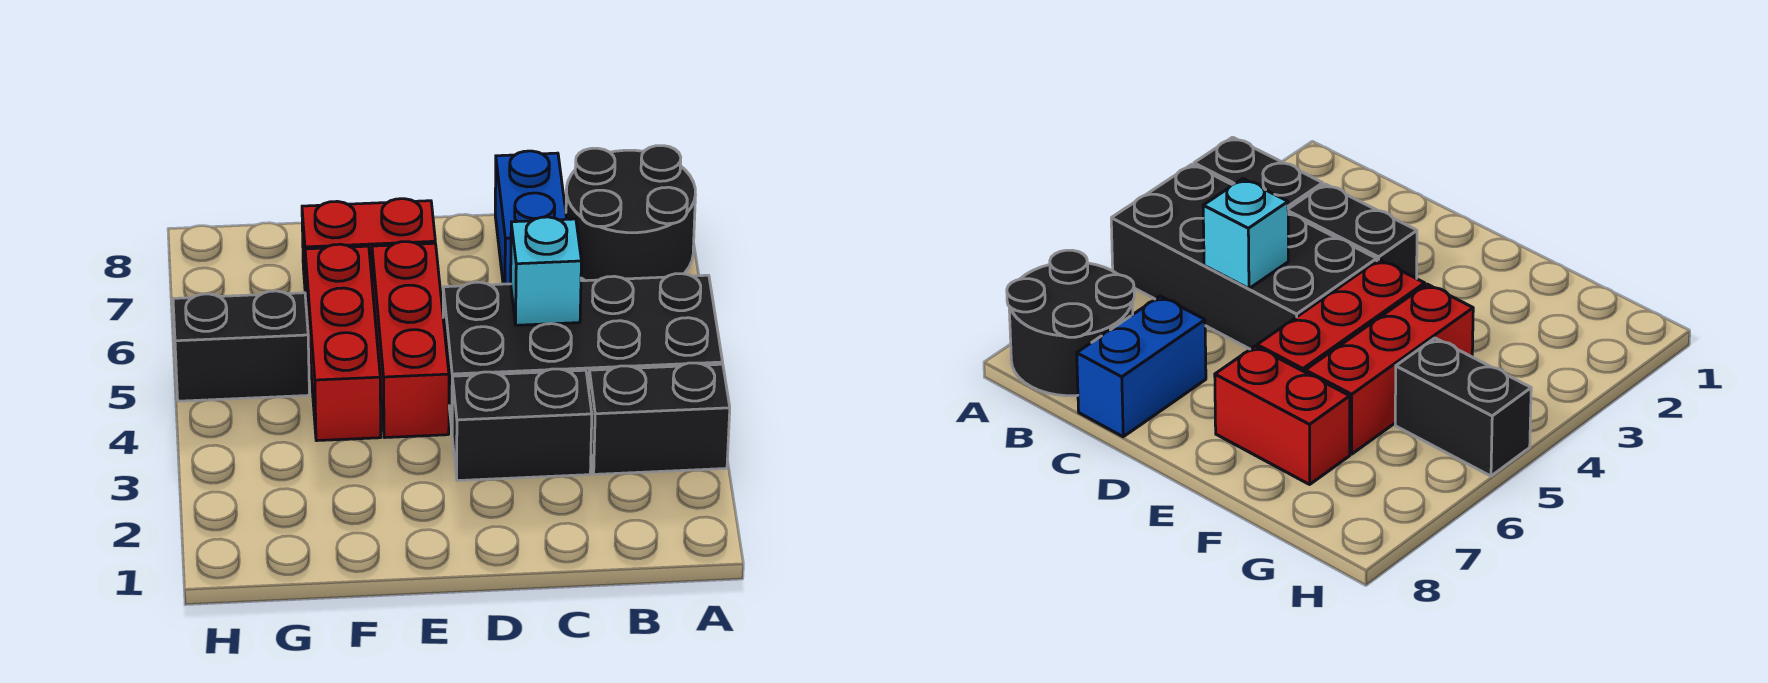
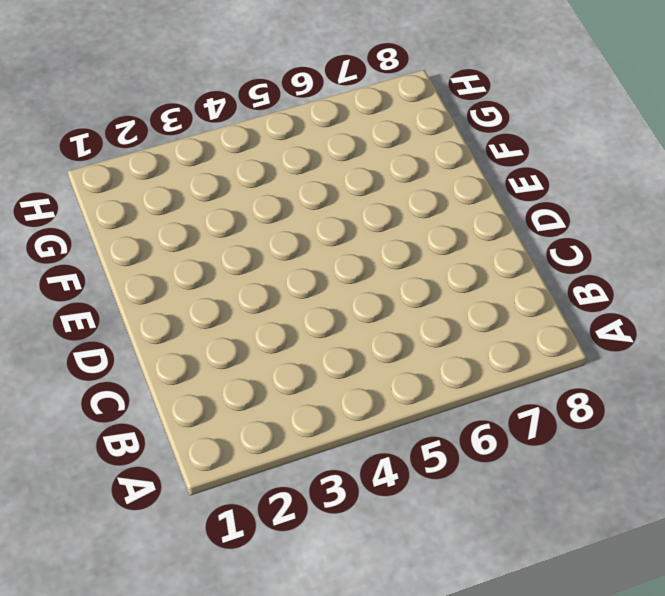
none -> black brick A3:B3 level 1
none -> black brick A4:D5 level 1

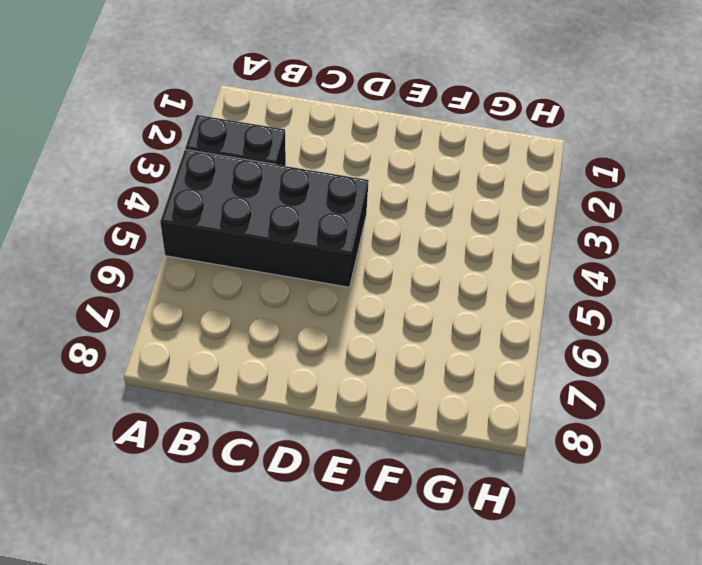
none -> black round brick A7:B8 level 1
none -> black brick C3:D3 level 1

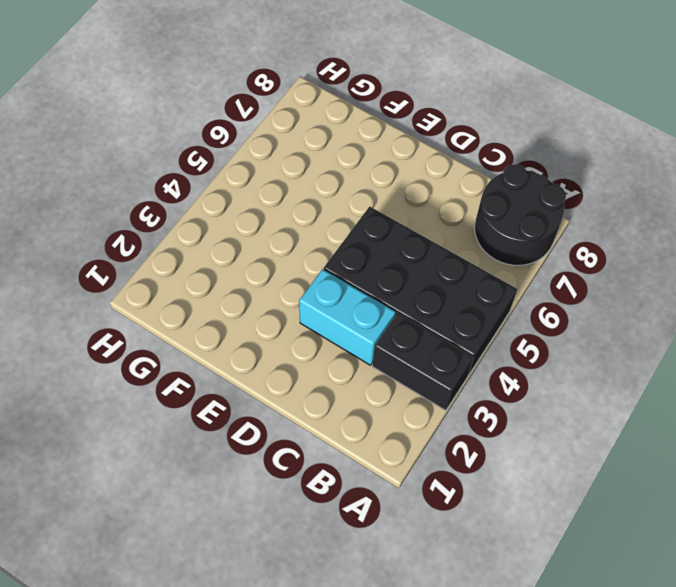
cyan brick C3:D3 level 1 -> black brick C3:D3 level 1
none -> blue brick C7:C8 level 1
none -> red brick E4:E6 level 1

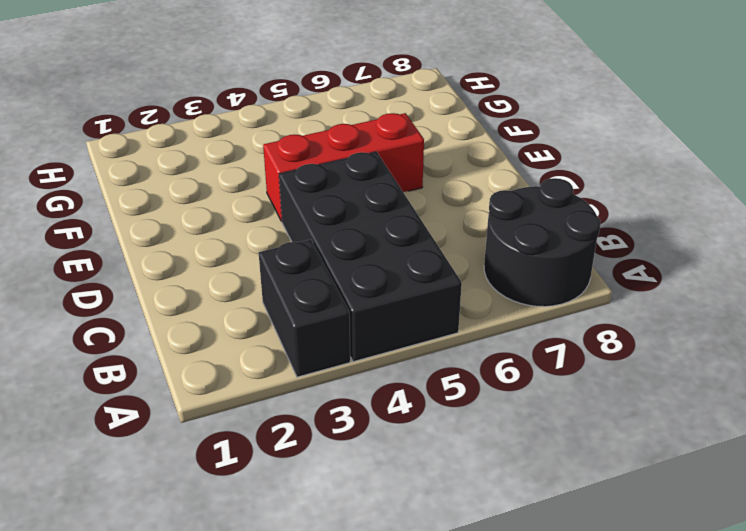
none -> black brick C3:D3 level 1
none -> blue brick C7:C8 level 1

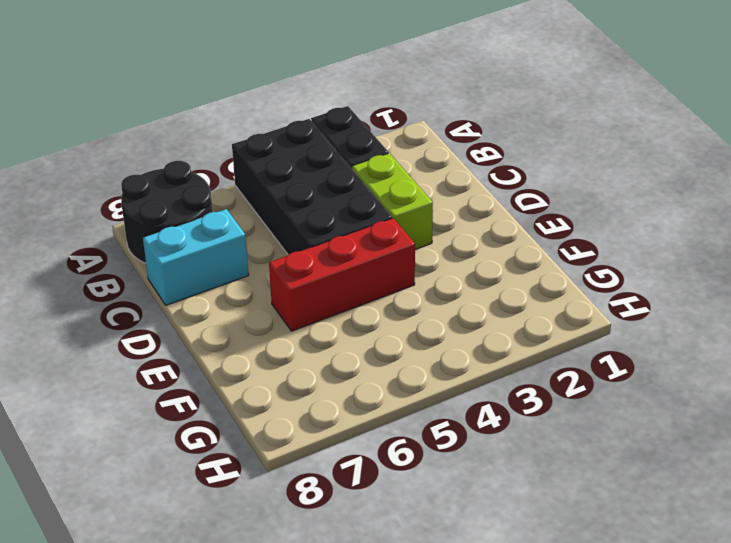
lime brick C3:D3 level 1 -> black brick C3:D3 level 1
cyan brick C7:C8 level 1 -> blue brick C7:C8 level 1
none -> red brick E7:F7 level 1
none -> red brick F4:F6 level 1

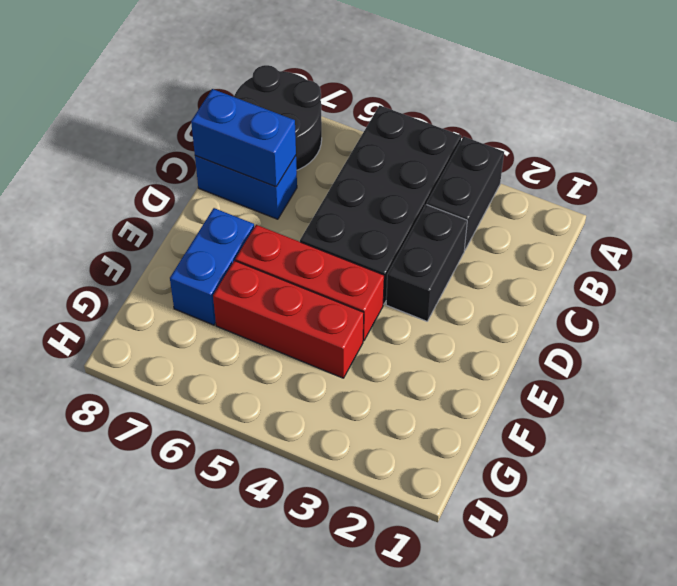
blue brick C7:C8 level 2 -> none
blue brick E7:F7 level 1 -> red brick E7:F7 level 1
none -> black brick G5:H5 level 1
none -> cyan brick C5 level 2

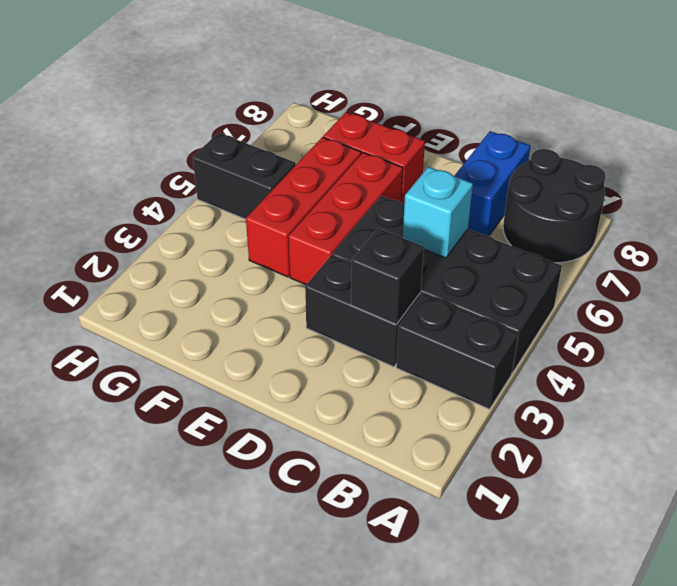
black brick C3 level 2 -> none

